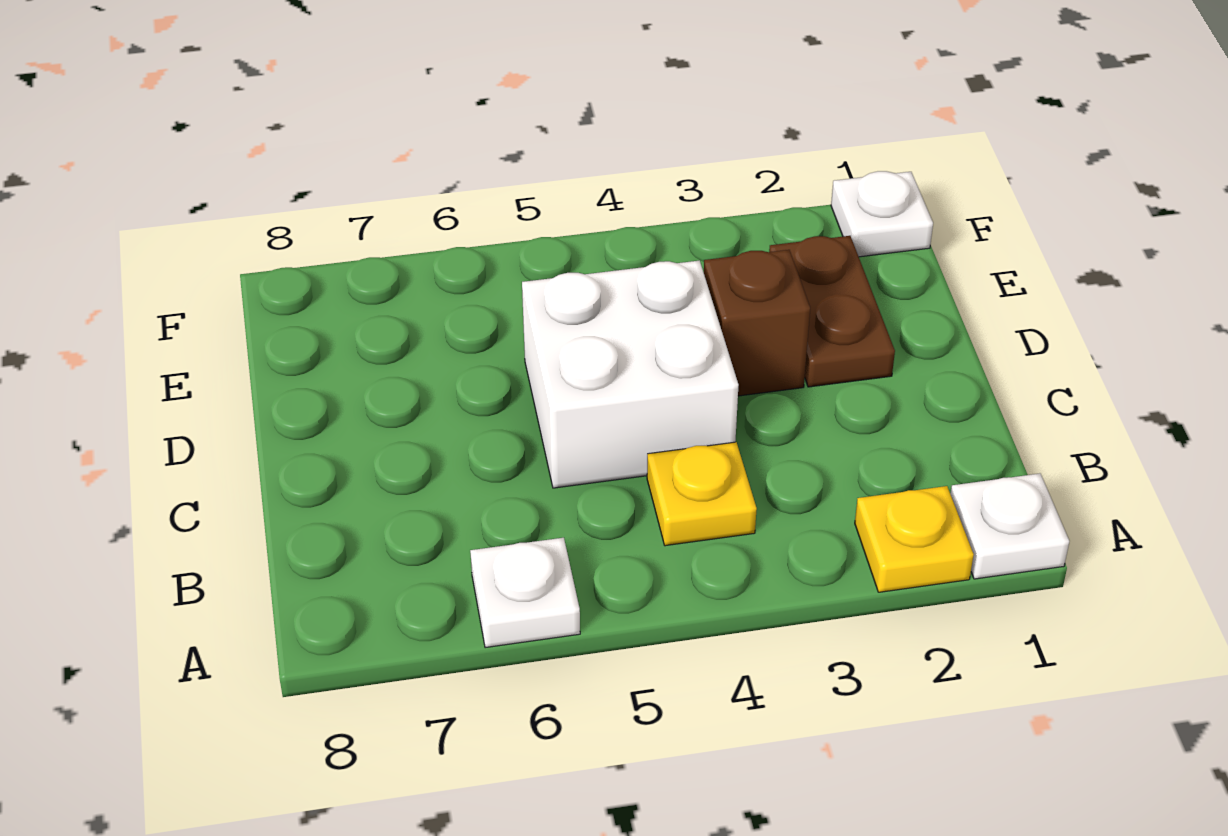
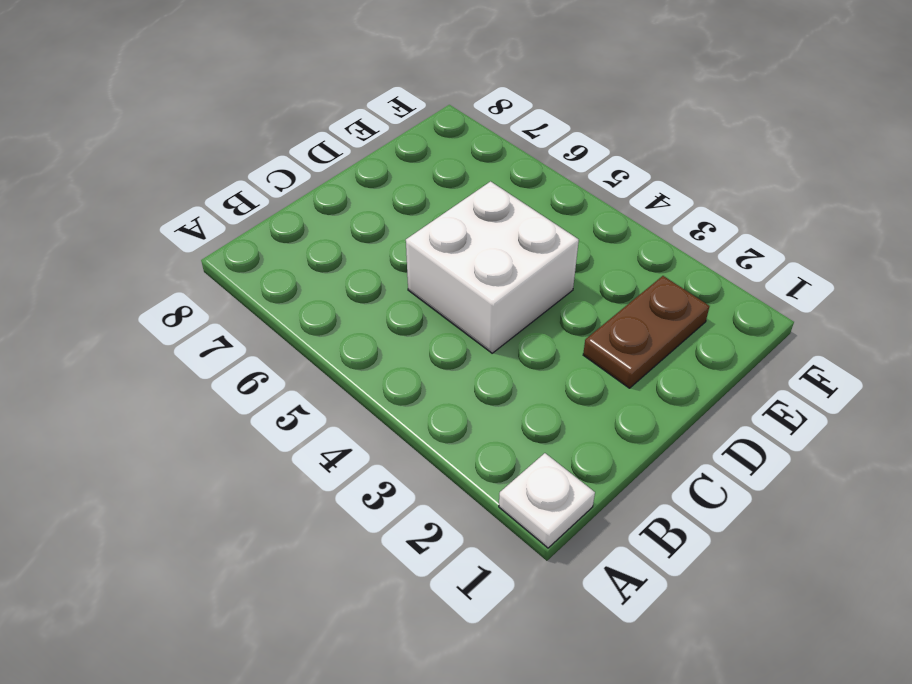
none -> yellow plate A2 level 1
none -> white plate A6 level 1

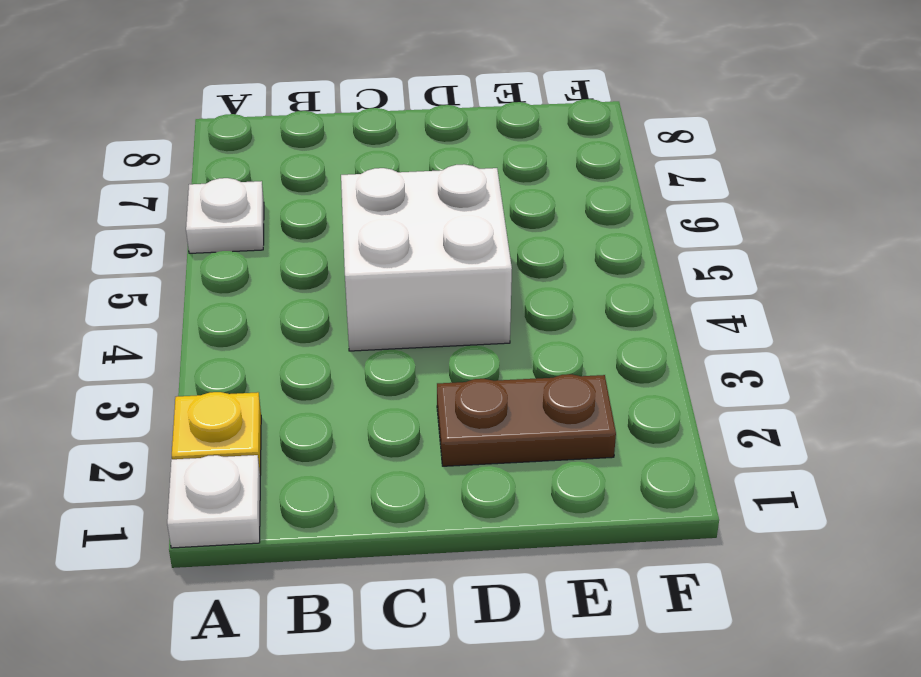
none -> yellow plate B4 level 1
none -> brown brick D3 level 1

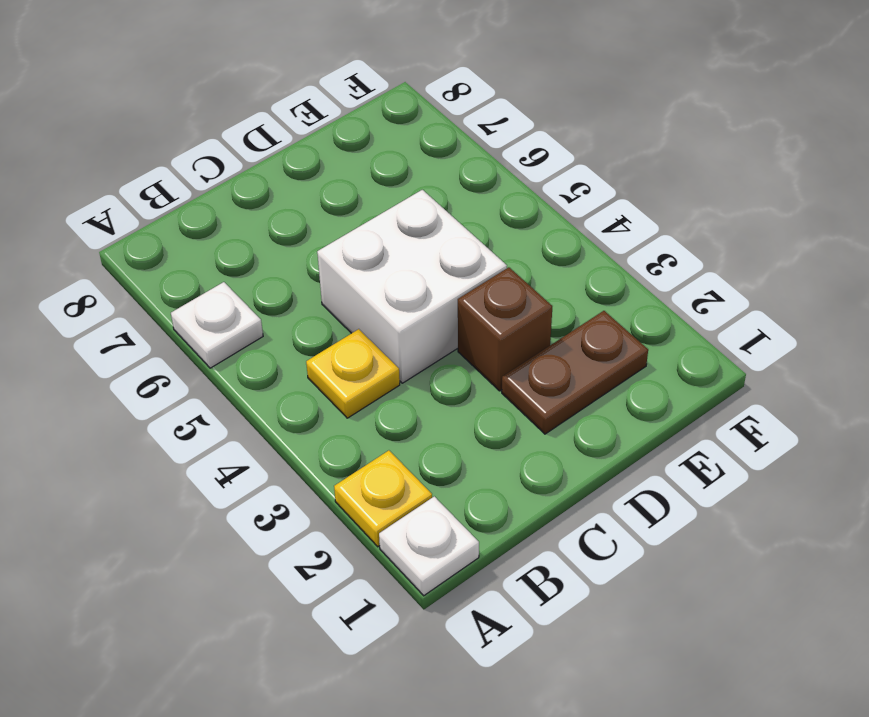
none -> white plate F1 level 1

